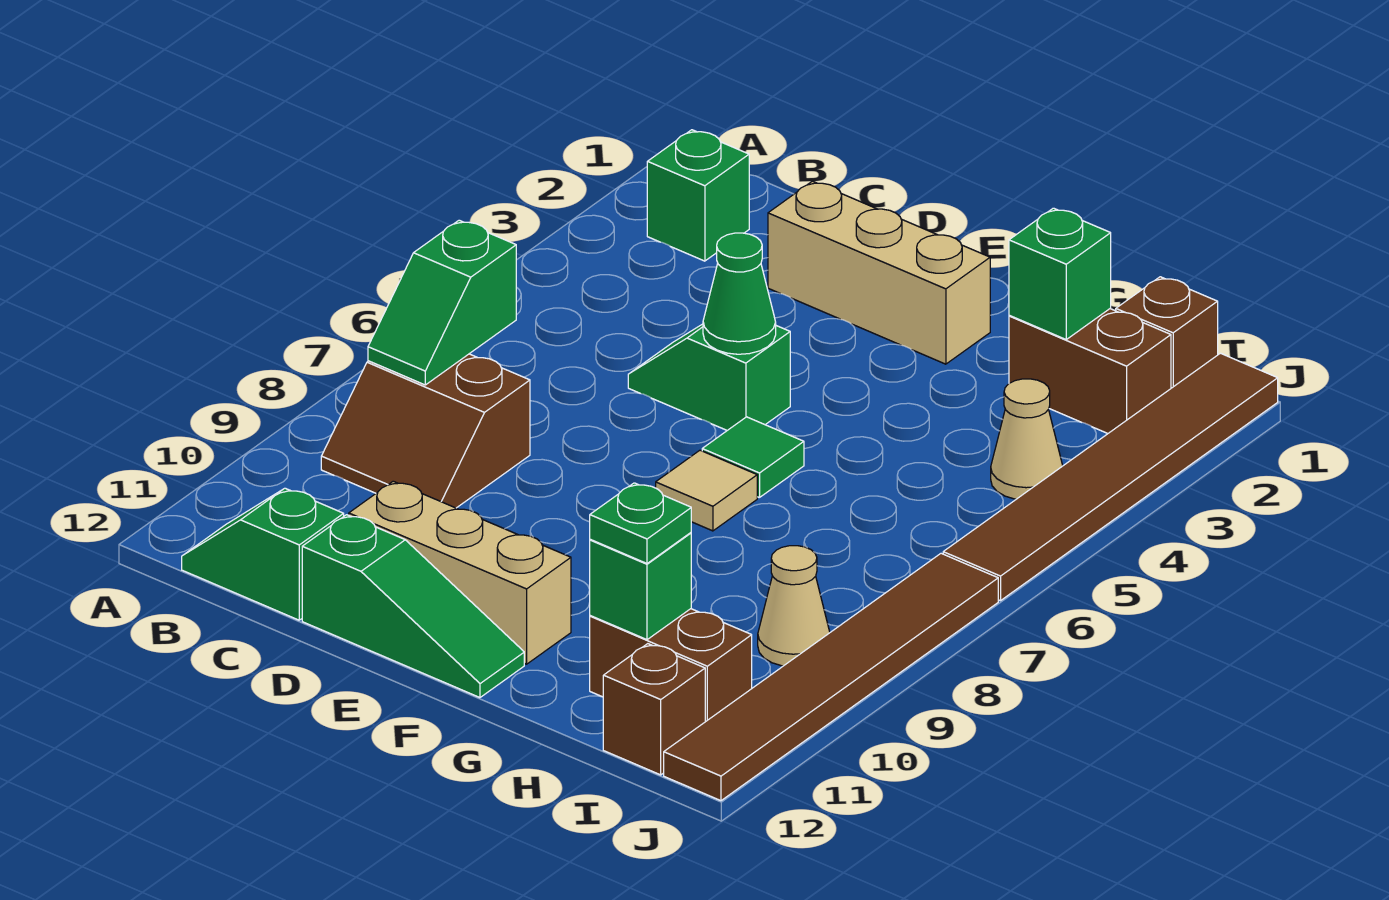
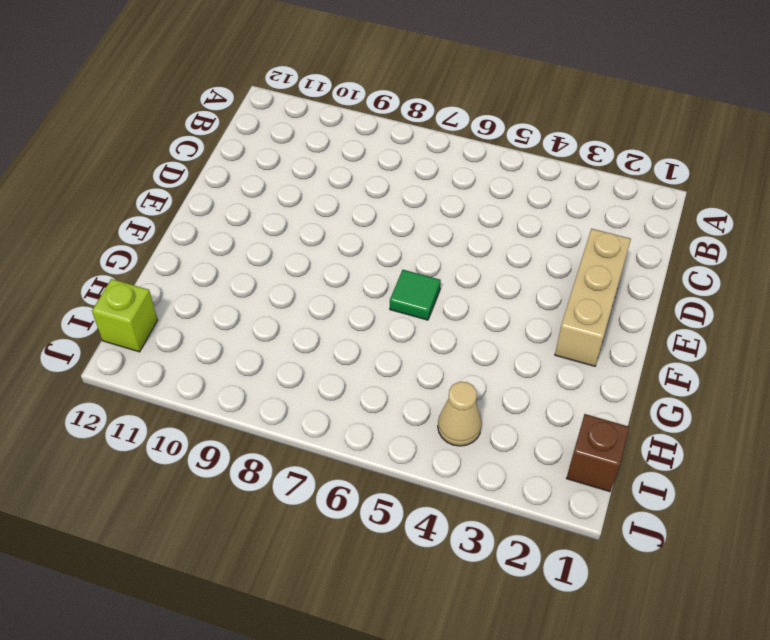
lime brick I12 level 1 -> brown brick I12 level 1
none -> green brick B2 level 1
none -> brown slope B8:C9 level 1 top 8
none -> green slope B12:C12 level 1 top C

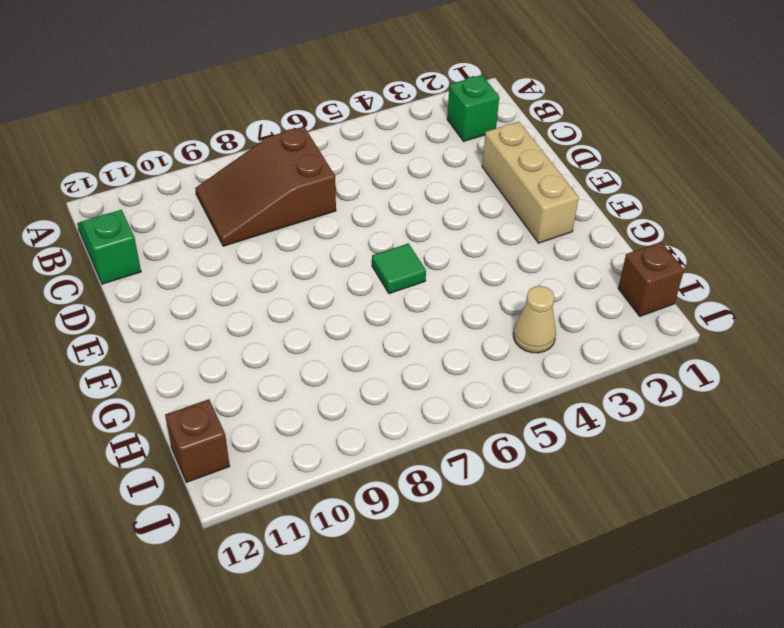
brown slope B7:C9 level 1 top 7 -> brown slope B8:C9 level 1 top 8
none -> green slope D5:E5 level 1 top E
none -> tan brick D11:F11 level 1
none -> green slope D12:F12 level 1 top D

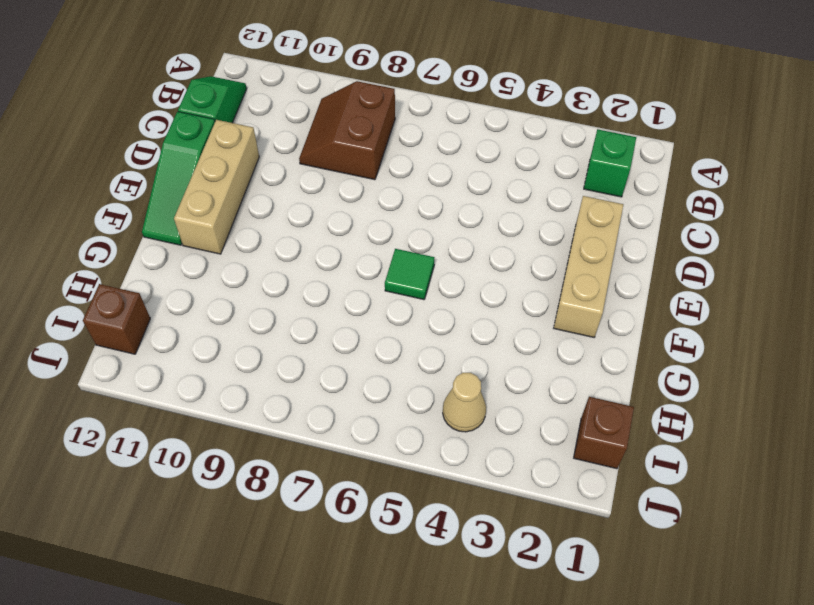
none -> green slope D5:E5 level 1 top E
none -> tan tile F7 level 1
none -> brown brick H2:I2 level 1

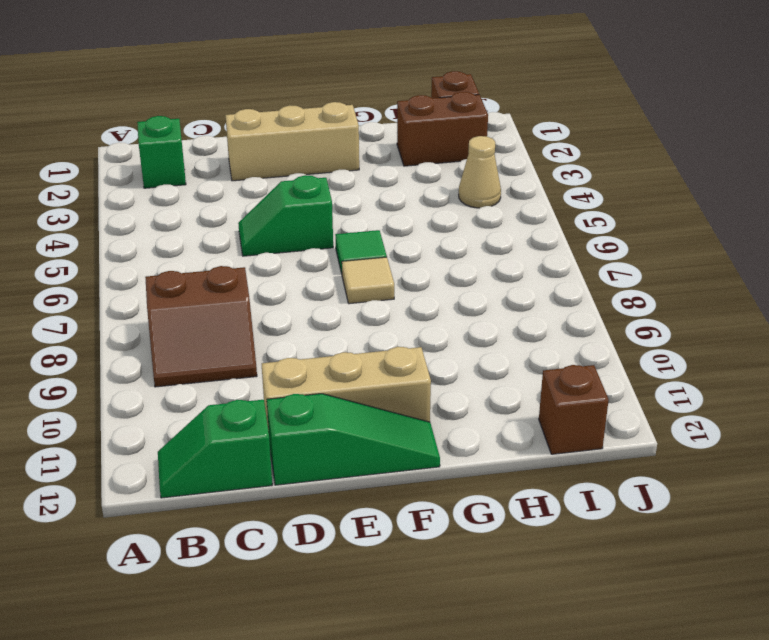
none -> brown brick H11:I11 level 1
none -> tan cone I9 level 1
none -> brown tile J1:J6 level 1

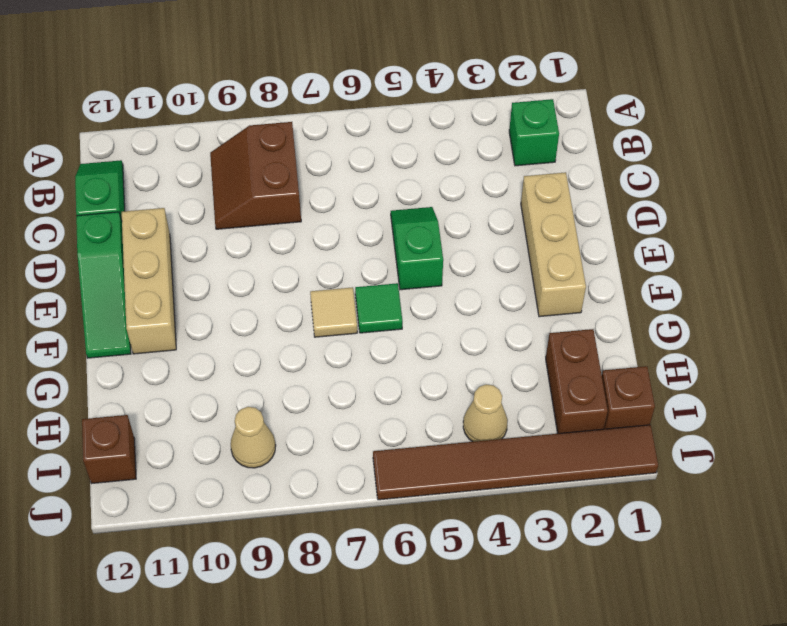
none -> brown brick H11:I11 level 1
none -> brown tile J7:J12 level 1
none -> green slope B7:B8 level 2 top 7

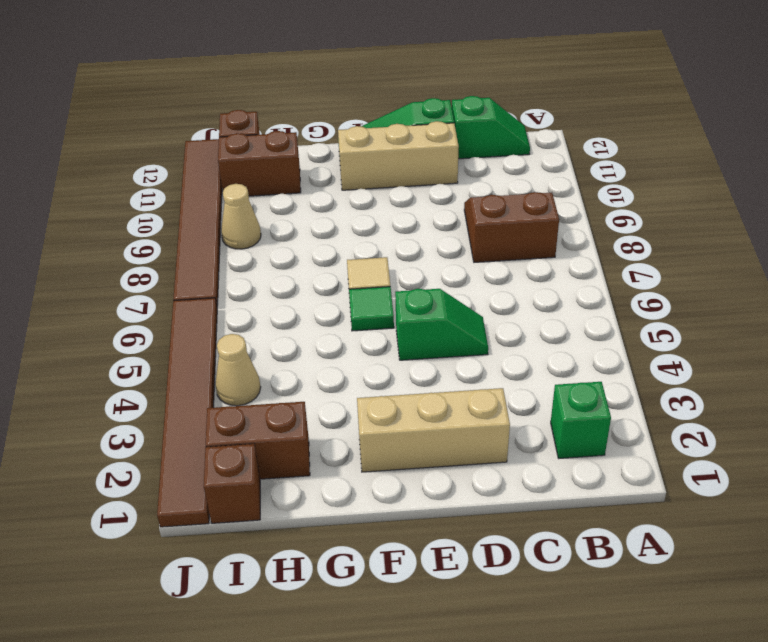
none -> green slope B7:B8 level 2 top 7
none -> green cone E5 level 2
none -> green brick H2 level 2

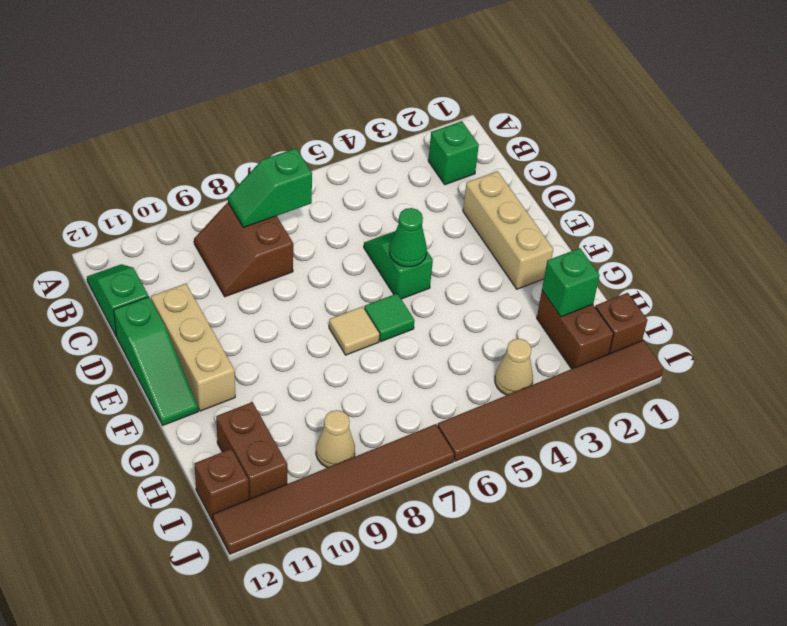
none -> green brick H11 level 2
none -> green plate H11 level 3

